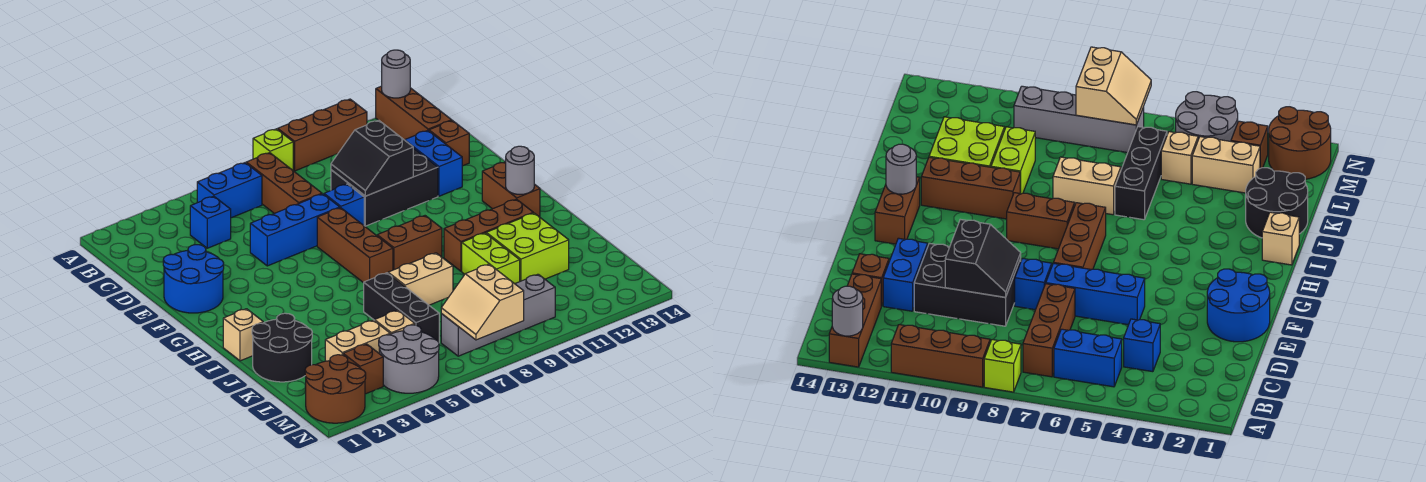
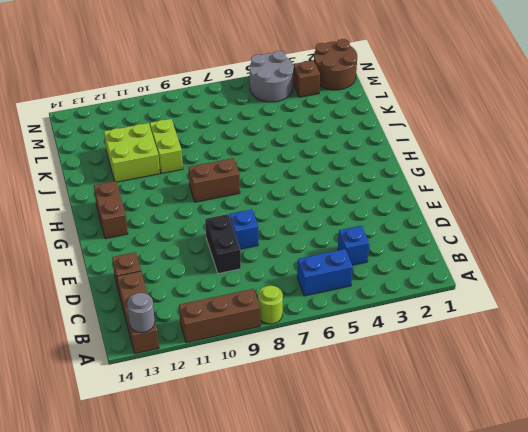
lime round brick A8 level 1 -> lime brick A8 level 1
black brick D9:E9 level 1 -> black brick D9:E11 level 1
none -> brown brick B7:D7 level 1
none -> blue brick D12:E12 level 1
none -> blue round brick E1:F2 level 1
none -> blue brick E5:E7 level 1

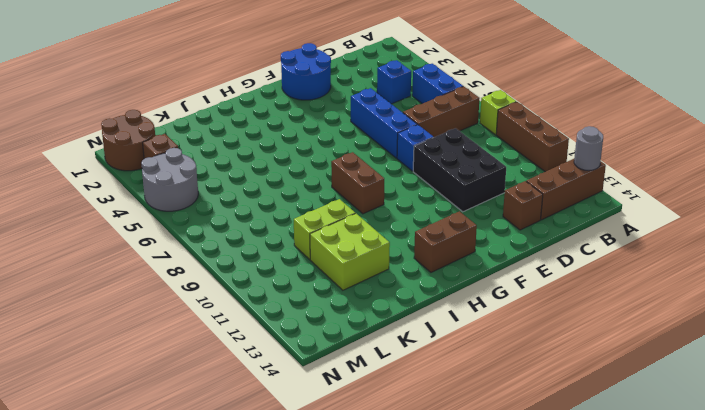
none -> blue brick D12:E12 level 1
none -> brown brick F7:H7 level 1
none -> tan brick I1 level 1
none -> brown brick I10:I12 level 1

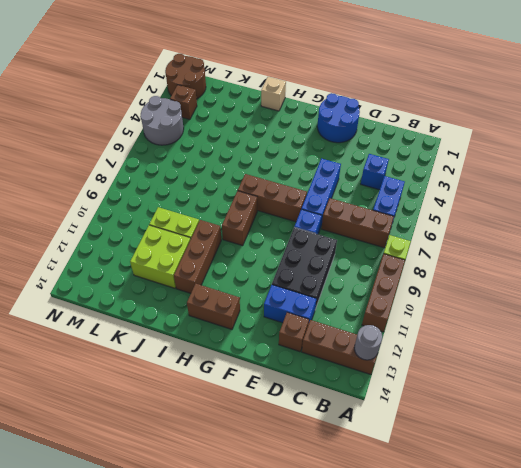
none -> black round brick J1:K2 level 1
none -> black brick J6:L6 level 1
none -> tan brick J7:J8 level 1
none -> tan brick L3:L4 level 1

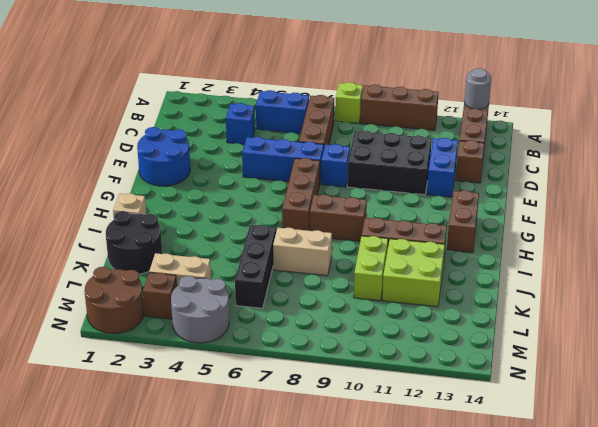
none -> tan brick L5 level 1
none -> grey brick M7:M10 level 1
none -> black slope D9:E10 level 2 top 10
none -> grey round brick H13 level 2

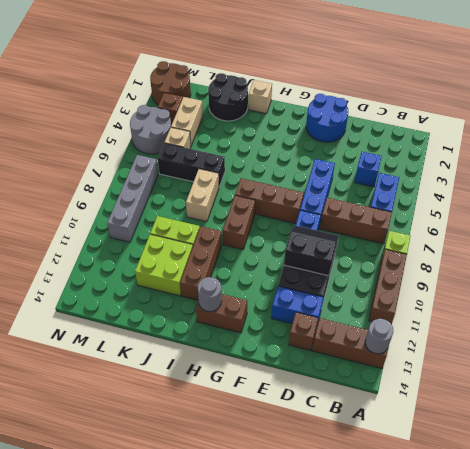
none -> tan slope M7:N8 level 2 top 8

